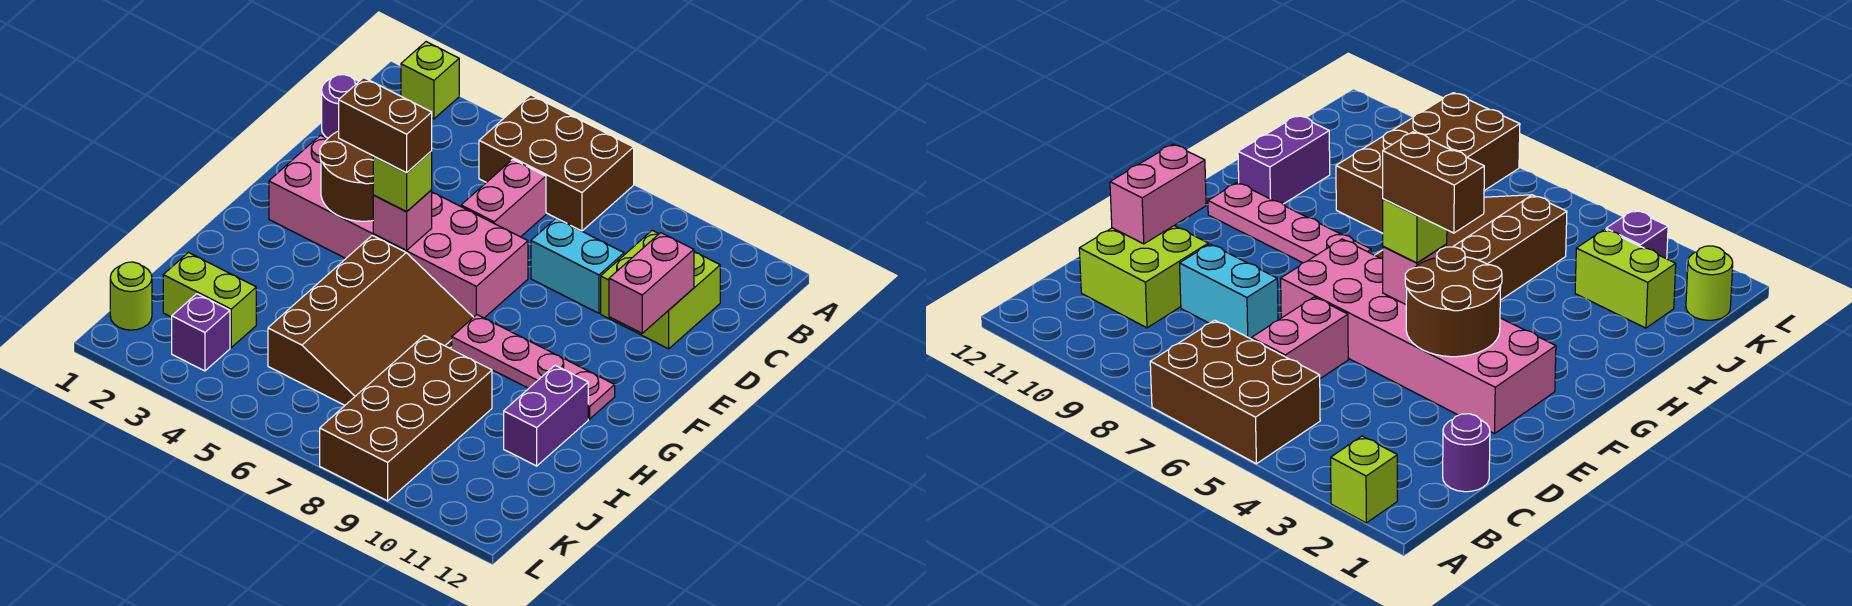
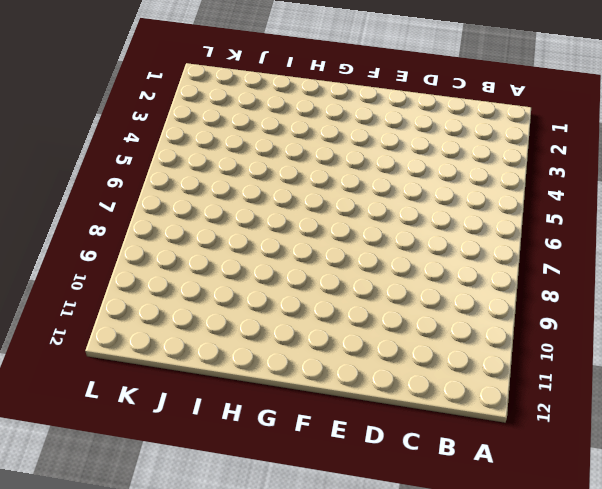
none -> lime brick A2 level 1
none -> brown brick A5:B7 level 1
none -> purple round brick C1 level 1

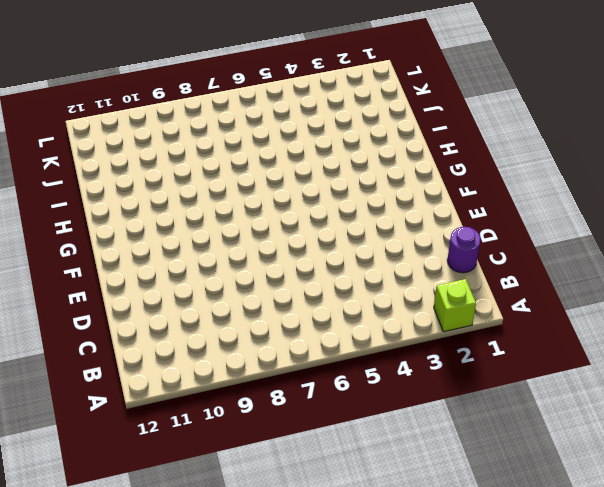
none -> brown brick A5:B7 level 1
none -> pink brick C6:D6 level 1
none -> lime brick C10:D11 level 1

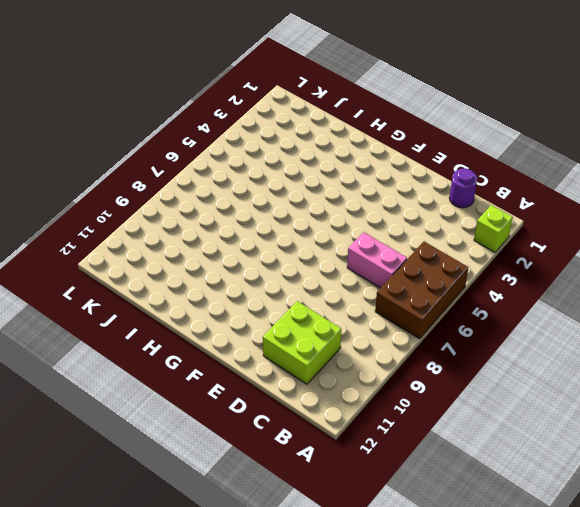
none -> cyan brick D8:D9 level 1
none -> pink brick E2:F7 level 1
none -> brown slope G5:J7 level 1 top 5

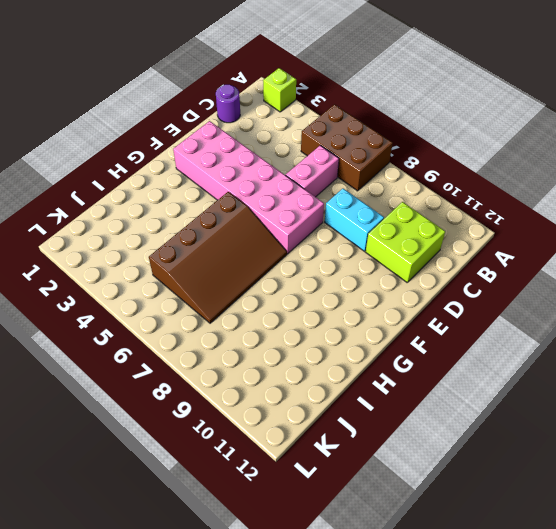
none -> pink plate G8:G11 level 1
none -> purple brick H11:I11 level 1
none -> brown brick I8:L9 level 1

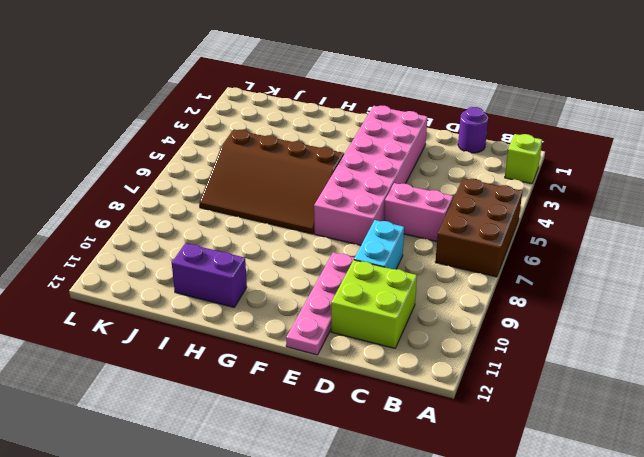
pink plate E9:E12 level 1 -> pink plate G8:G11 level 1
none -> brown brick I8:L9 level 1
none -> lime brick J2:J3 level 1
none -> lime round brick K1 level 1

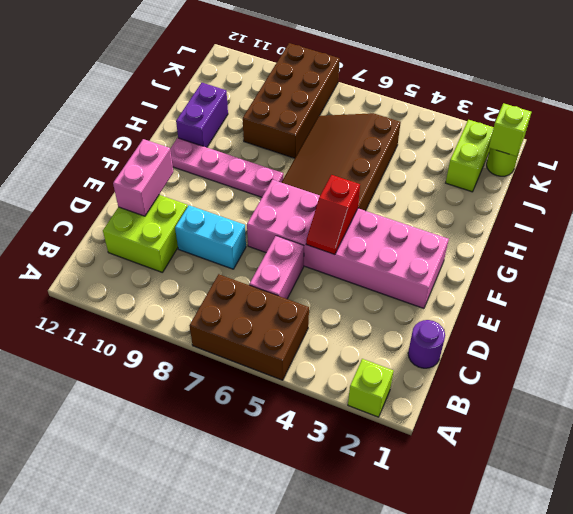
red slope E5:F5 level 2 top F -> pink brick F5 level 2
lime brick J2:K2 level 1 -> lime brick J2:J3 level 1
lime brick K1 level 2 -> lime brick F5 level 3
none -> purple brick K3 level 1
none -> brown round brick E3:F4 level 2
none -> brown brick F4:F5 level 4

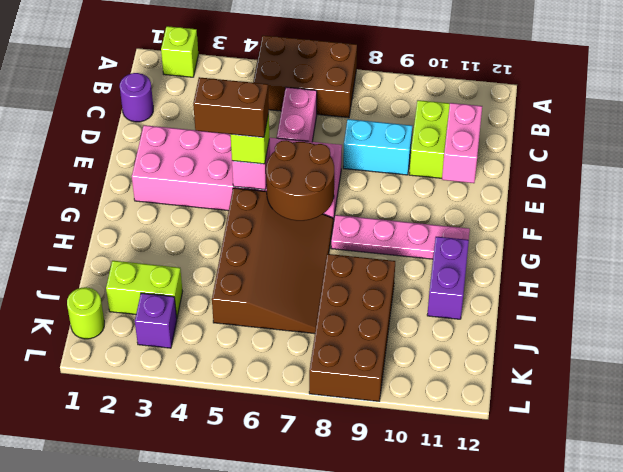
brown round brick F6:G7 level 2 -> brown round brick E3:F4 level 2

